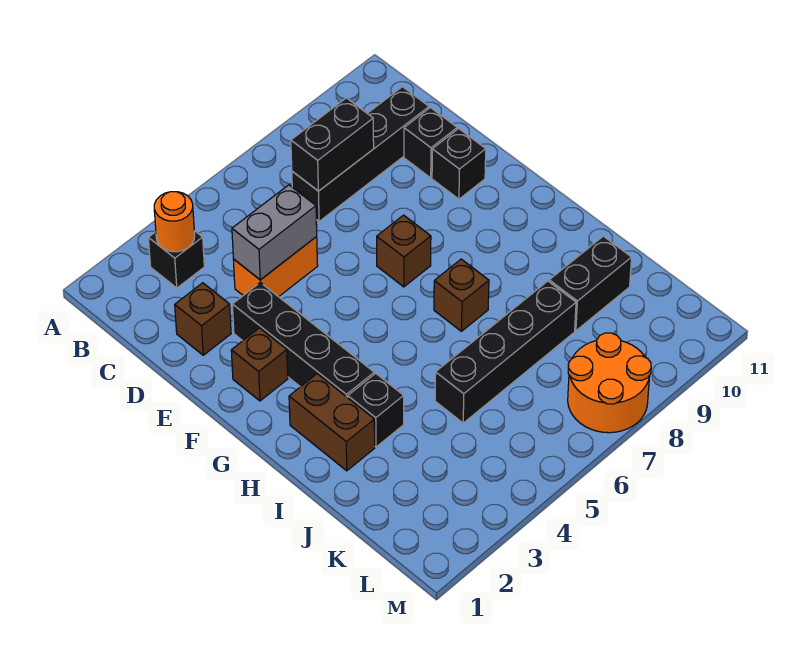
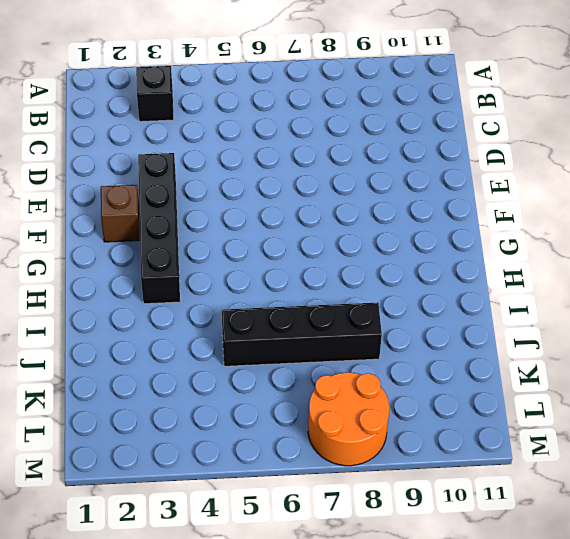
none -> black brick C7:C10 level 1
none -> brown brick D2 level 1
none -> orange brick D4:D5 level 1

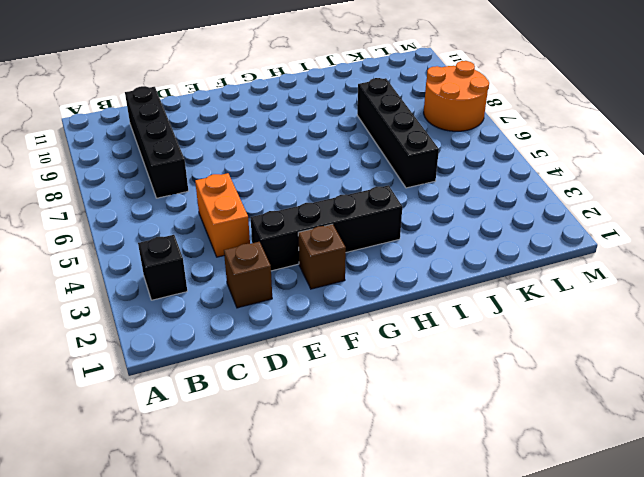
none -> black brick D10 level 1
none -> black brick E10 level 1
none -> brown brick F7 level 1

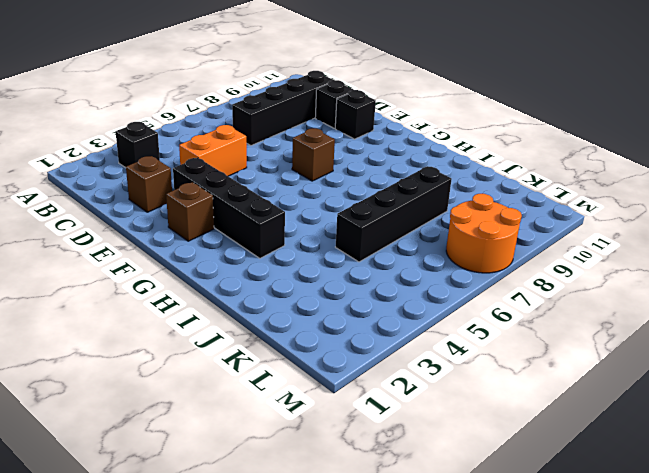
none -> brown brick H2:I2 level 1
none -> brown brick H7 level 1
none -> black brick I3 level 1

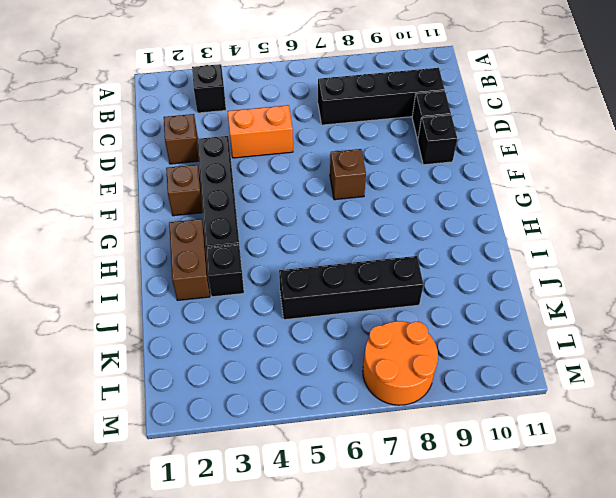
none -> brown brick H7 level 1
none -> black brick J9:J10 level 1
none -> orange round brick B3 level 2

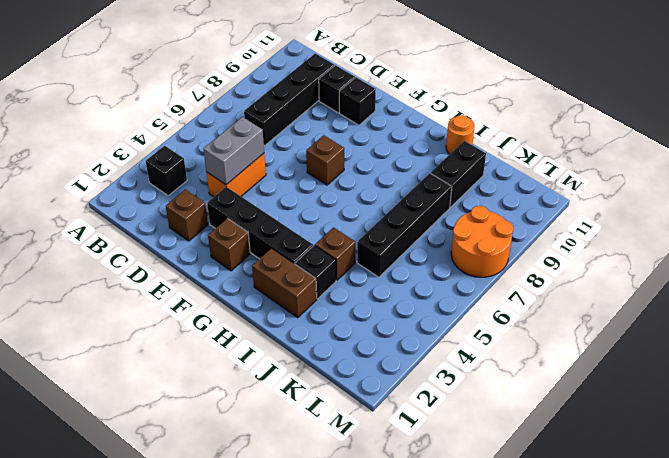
brown brick I4 level 1 -> brown brick H7 level 1
orange round brick I11 level 1 -> orange round brick B3 level 2
none -> black brick C7:C8 level 2

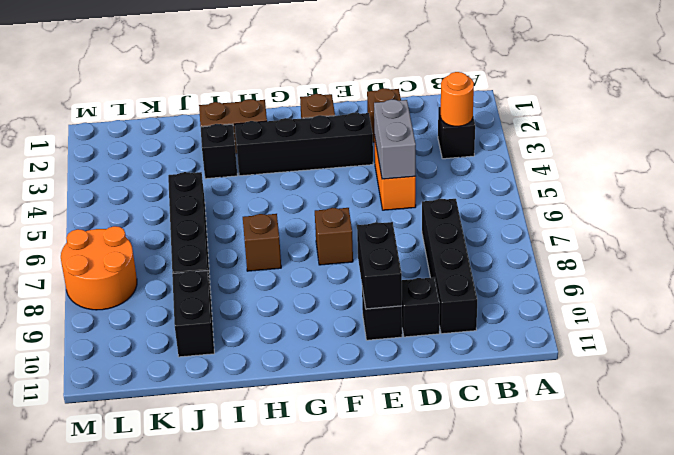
black brick E9:E10 level 2 -> black brick C7:C8 level 2

